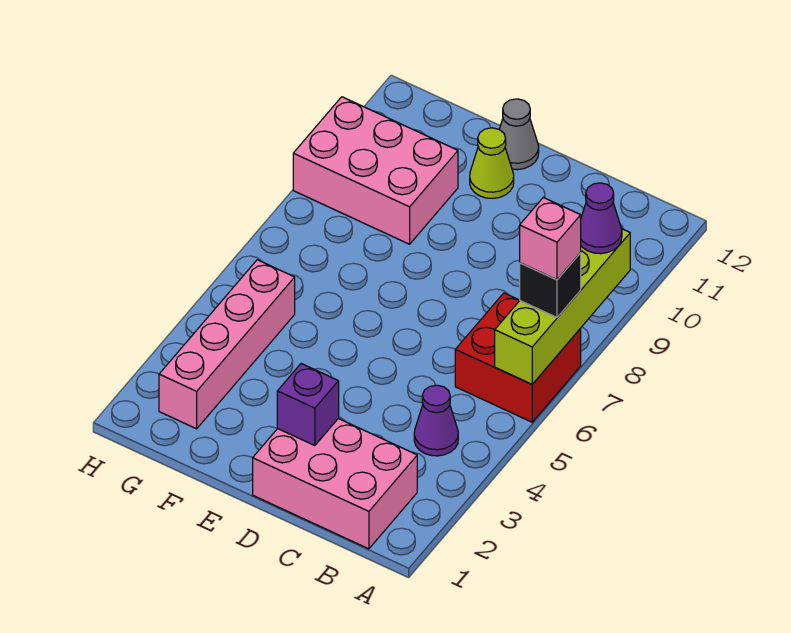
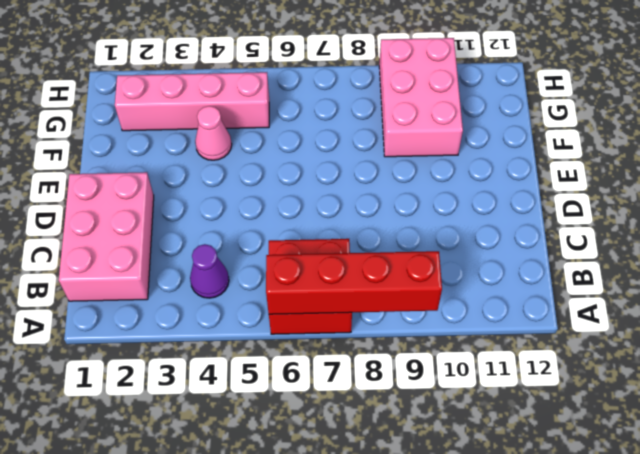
red brick A6:A9 level 2 -> lime brick A6:A9 level 2
pink cone F4 level 1 -> none
none -> lime cone E11 level 1
none -> grey cone E12 level 1
none -> purple brick D2 level 2

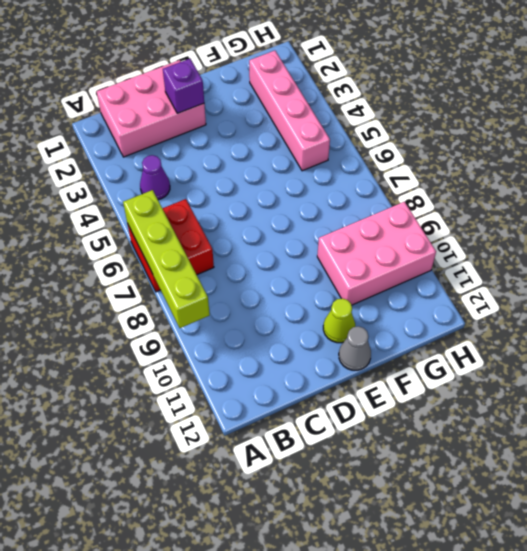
none -> black brick A7 level 3
none -> purple cone A9 level 3
none -> pink brick A7 level 4

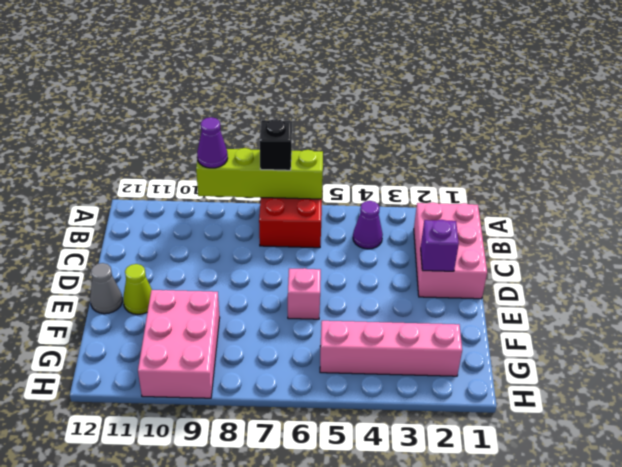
pink brick E6 level 1 -> pink brick A7 level 4

